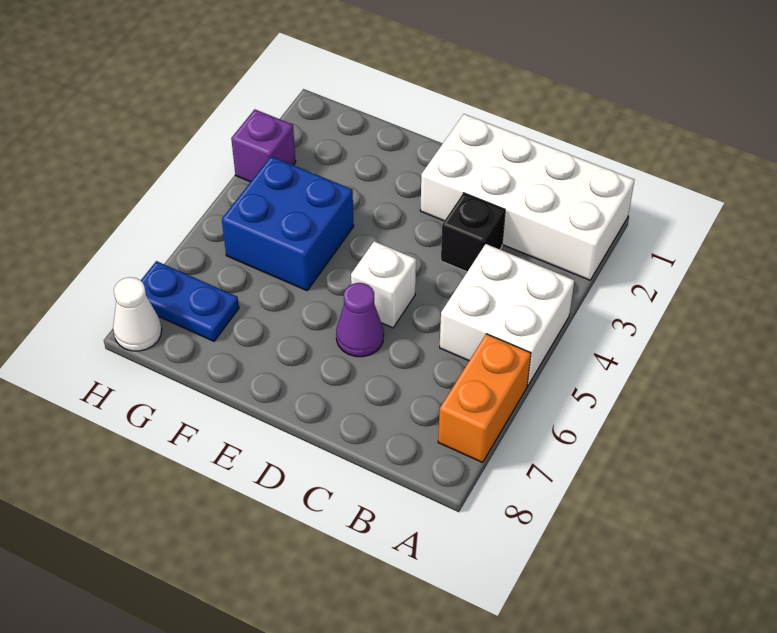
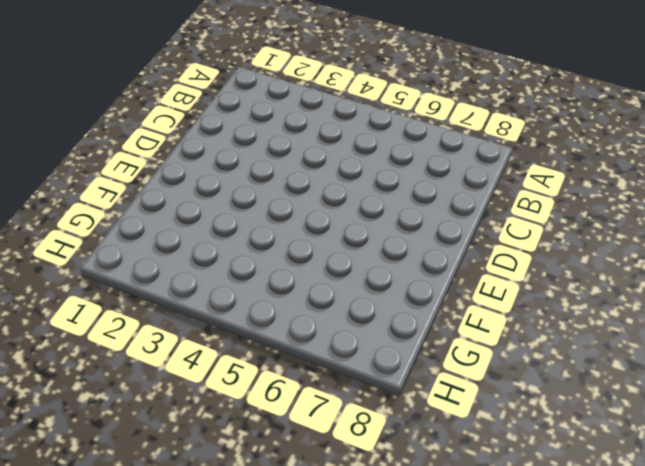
none -> white brick A1:D2 level 1
none -> white brick A4:B5 level 1

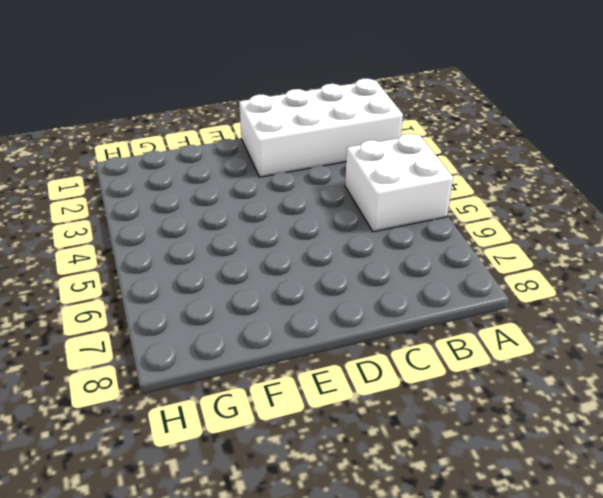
none -> orange brick A6:A7 level 1
none -> black brick C3 level 1

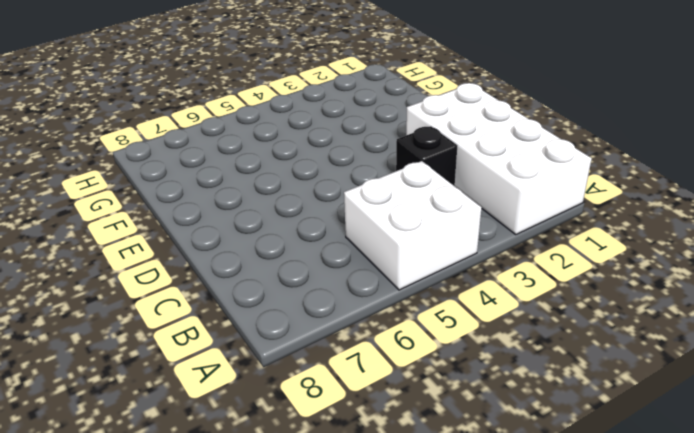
none -> orange brick A6:A7 level 1
none -> white brick D5 level 1

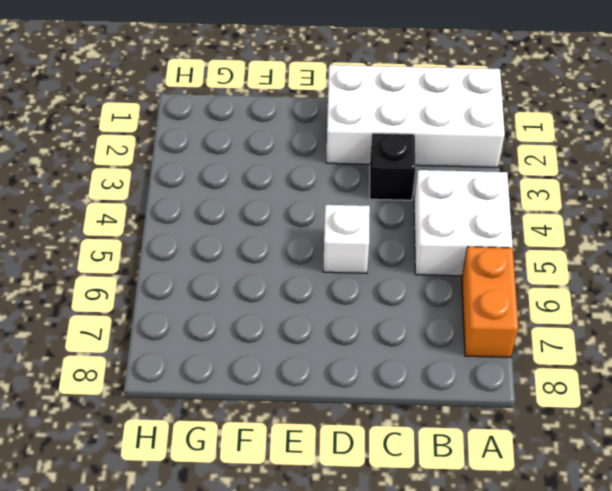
none -> purple cone D6 level 1
none -> blue brick F4:G5 level 1

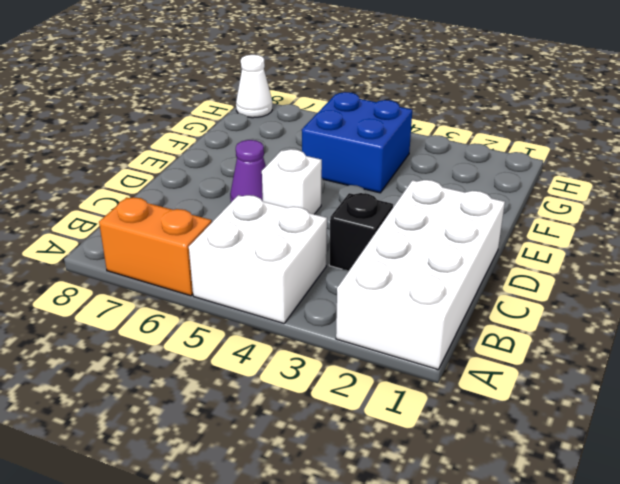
none -> blue plate G7:H7 level 1
none -> purple brick H3 level 1

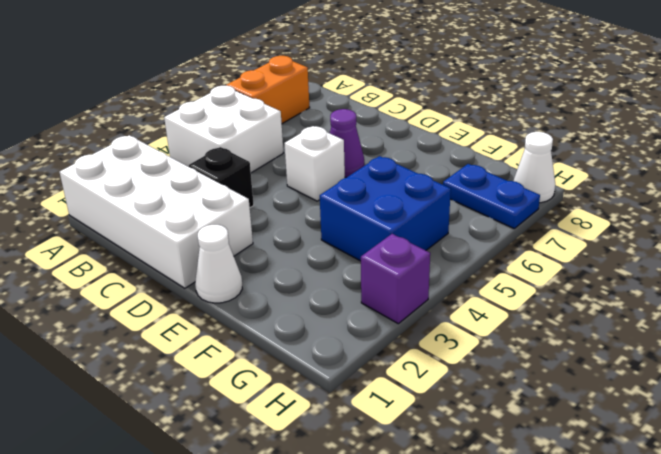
white cone E1 level 1 -> none

